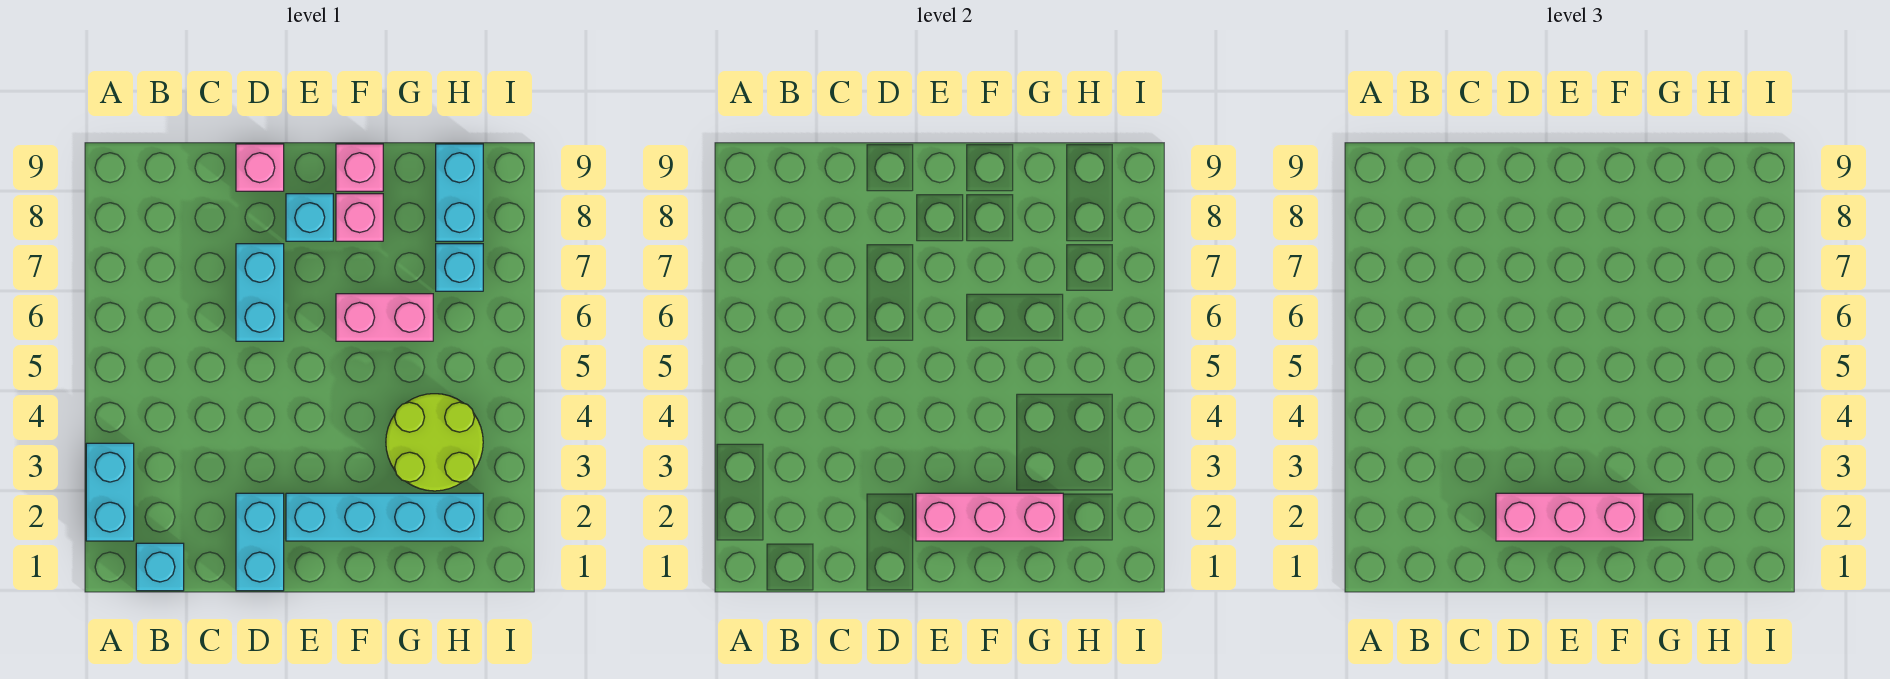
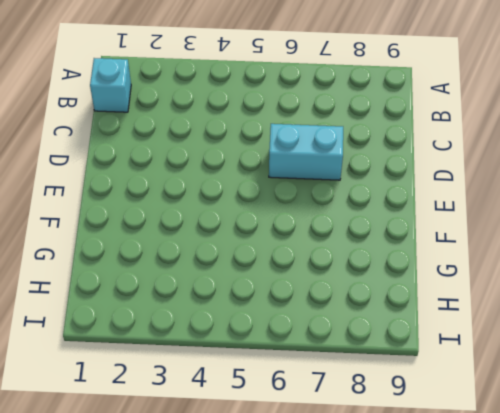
none -> cyan brick A2:A3 level 1
none -> cyan brick D1:D2 level 1
none -> pink brick D9 level 1

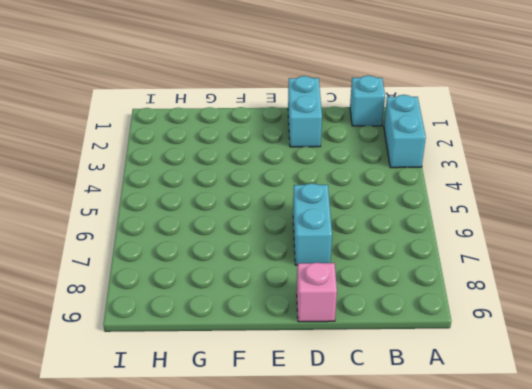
none -> cyan brick E2:H2 level 1
none -> cyan brick E8 level 1
none -> pink brick F6:G6 level 1

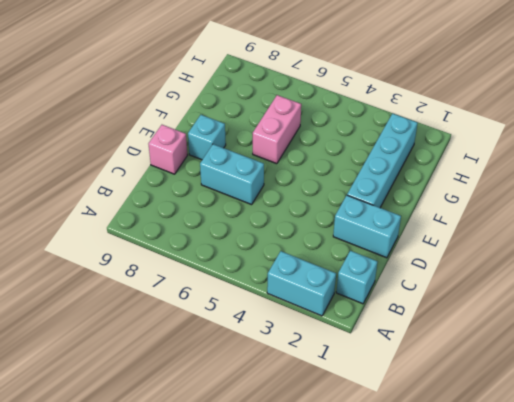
none -> pink brick F8 level 1
none -> pink brick F9 level 1
none -> lime round brick G3:H4 level 1

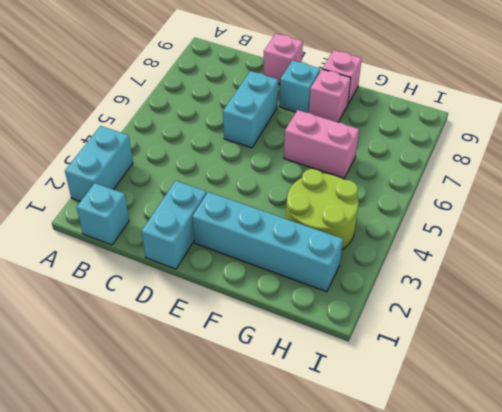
none -> cyan brick H7 level 1
none -> cyan brick H8:H9 level 1
none -> pink brick E2:G2 level 2

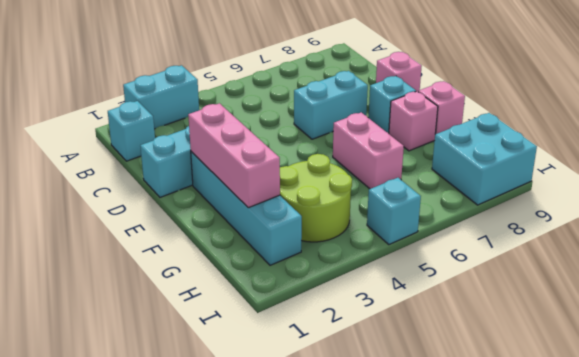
cyan brick H8:I9 level 1 -> cyan brick H8:H9 level 1
cyan brick I5 level 1 -> cyan brick H7 level 1
none -> pink brick D2:F2 level 3

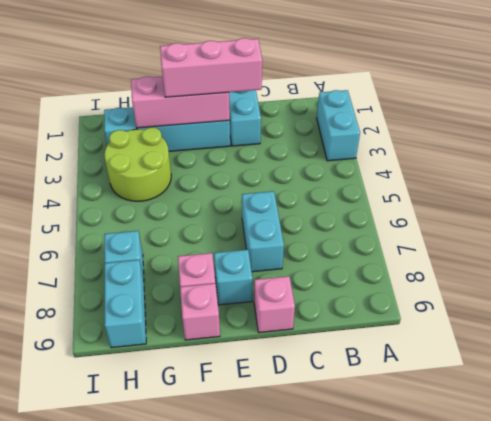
none -> cyan brick B1 level 1
none -> pink brick F6:G6 level 1

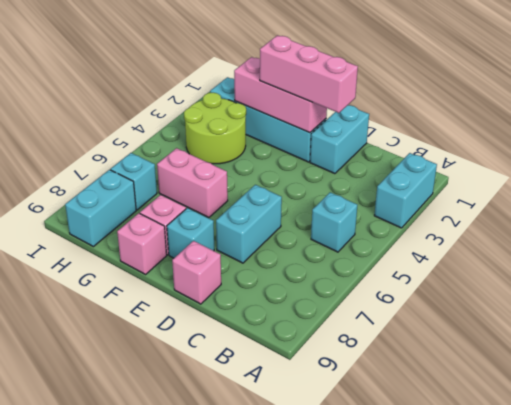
cyan brick B5 level 1 -> cyan brick B1 level 1

